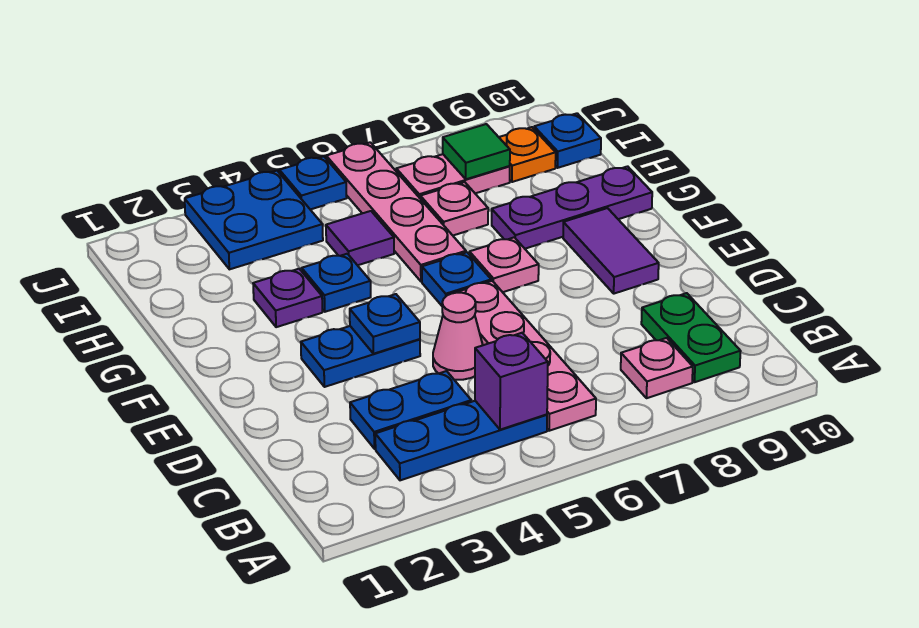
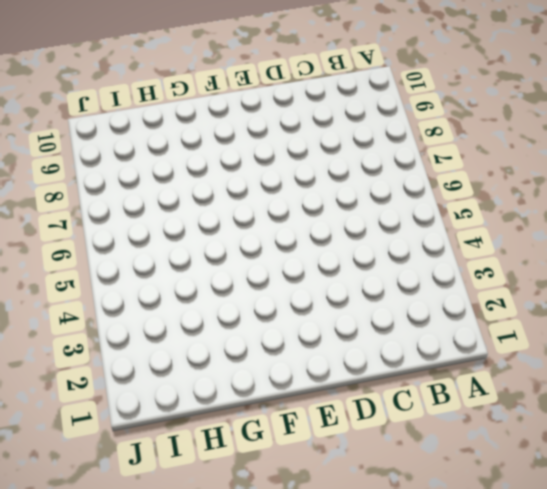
none -> blue plate B3:B5 level 1
none -> pink plate B6:E6 level 1
none -> pink plate B8 level 1

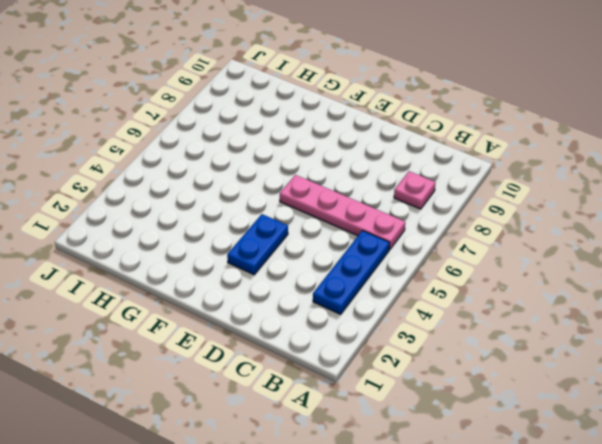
none -> green plate B9:C9 level 1
none -> blue plate C3:C4 level 1
none -> pink cone D5 level 1

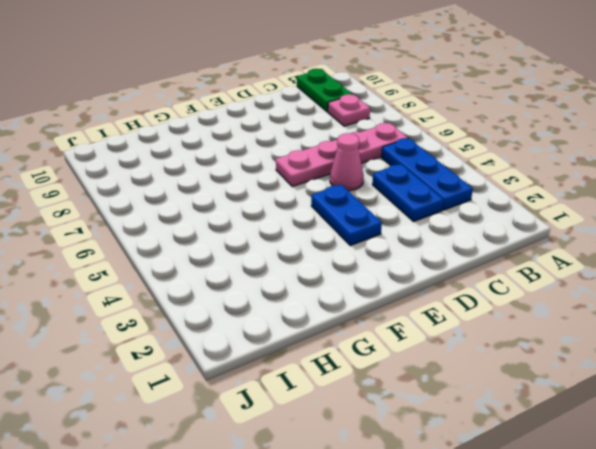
green plate B9:B10 level 1 -> green plate B9:C9 level 1
none -> purple tile E9:F9 level 1
none -> blue plate F6 level 1
none -> pink plate F7 level 1

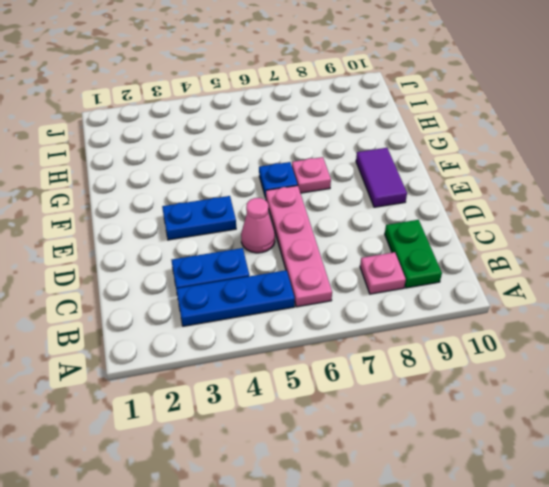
none -> purple plate G3 level 1
none -> blue plate G4 level 1
none -> pink plate G6:J6 level 1

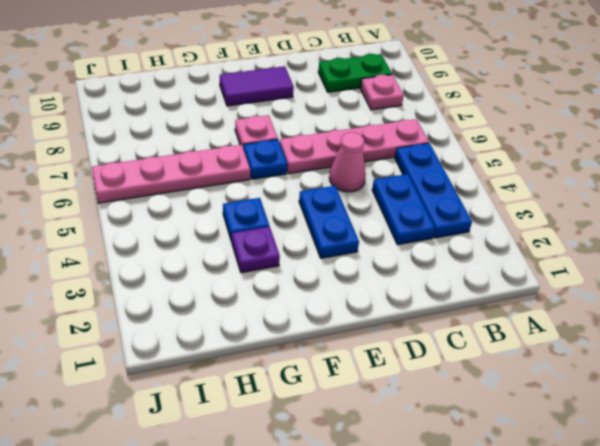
none -> purple plate G8:G10 level 1
none -> purple tile H5 level 1
none -> pink plate H7 level 1

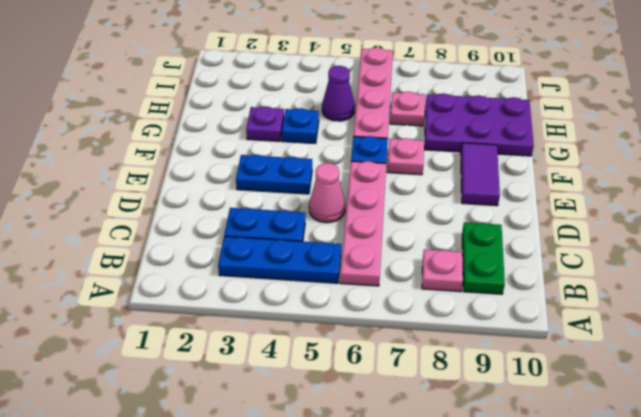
purple plate G8:H10 level 1 -> purple plate G8:G10 level 1
purple cone H5 level 1 -> purple tile H5 level 1
none -> blue plate I3:J4 level 1
none -> pink plate I7:I8 level 1
none -> orange plate I9 level 1

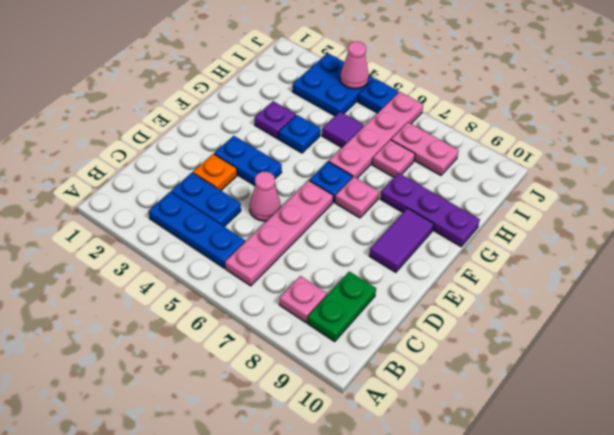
orange plate D3 level 1 -> orange plate I9 level 1
pink cone J4 level 2 -> none
none -> blue plate I10 level 1
none -> purple brick B5 level 2
none -> blue plate E4 level 2

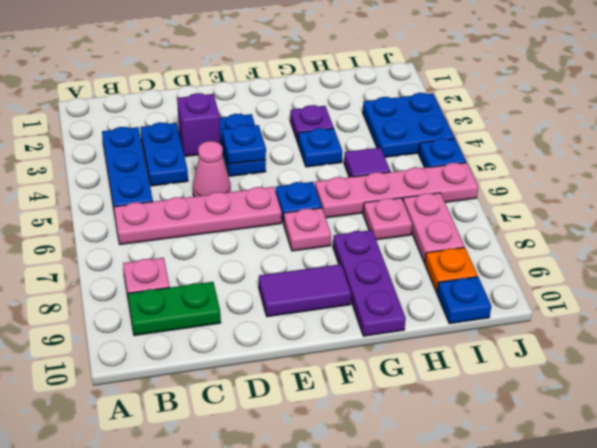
purple brick D3 level 1 -> purple brick B5 level 2
none -> green tile I8 level 2

